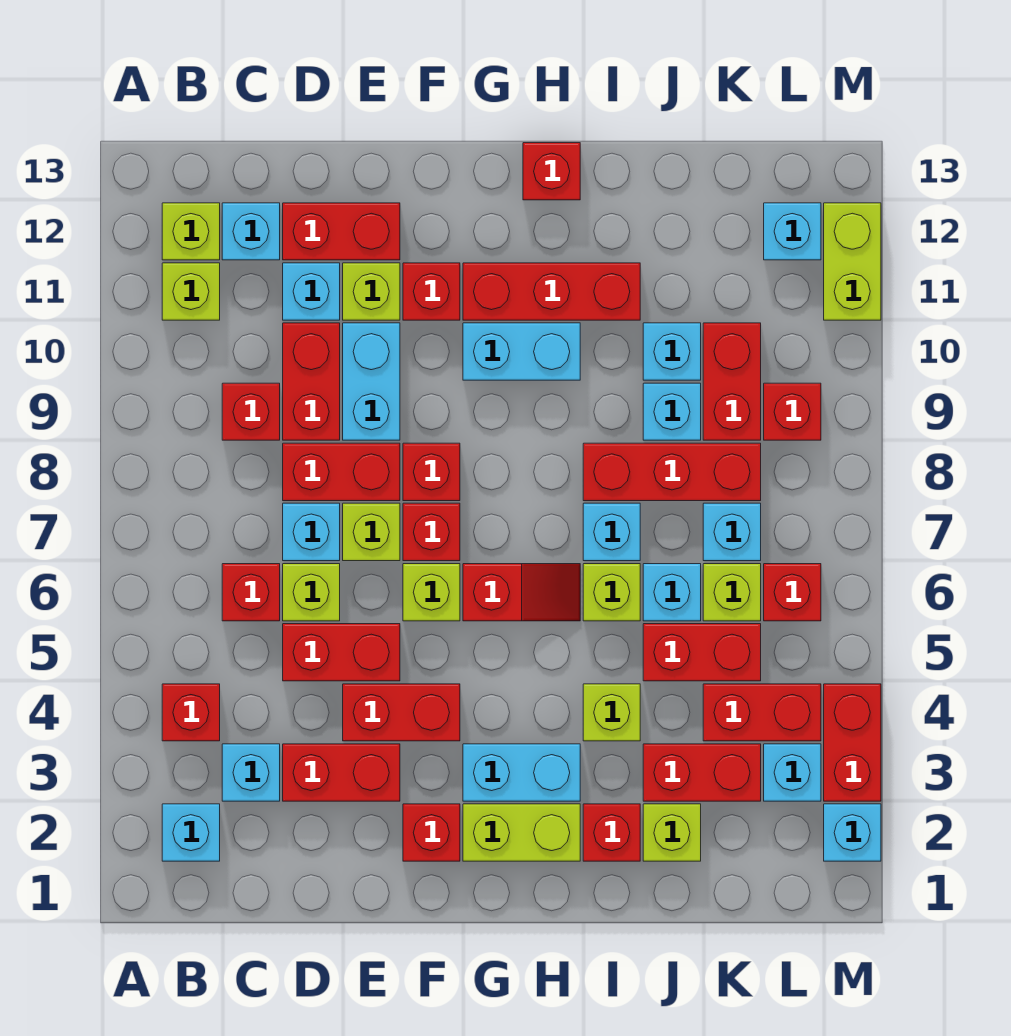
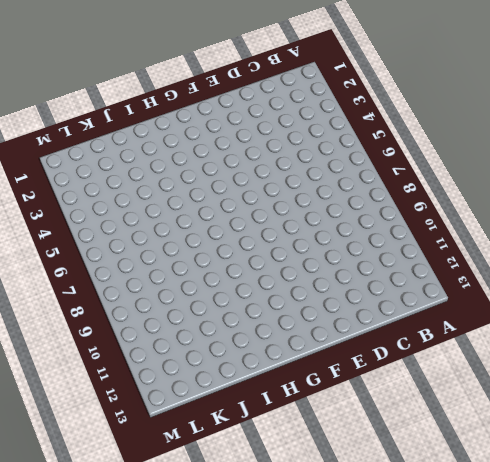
none -> cyan brick B2 level 1
none -> red brick B4 level 1
none -> lime brick B11 level 1
none -> lime brick B12 level 1

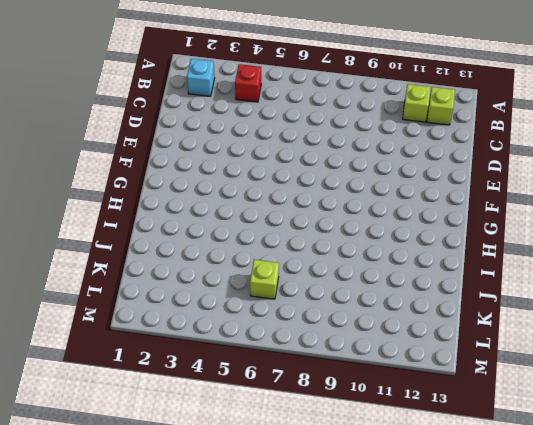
none -> cyan brick C3 level 1
none -> red brick C6 level 1
none -> red brick C9 level 1
none -> cyan brick C12 level 1

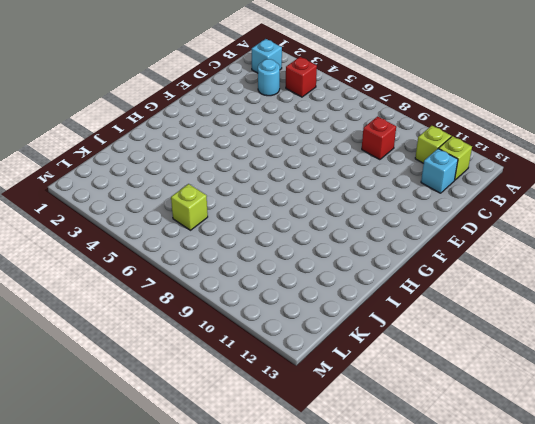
cyan round brick C3 level 1 -> cyan brick C3 level 1
none -> red brick C6 level 1
none -> red brick D3:E3 level 1
none -> red brick D5:E5 level 1
none -> lime brick D6 level 1

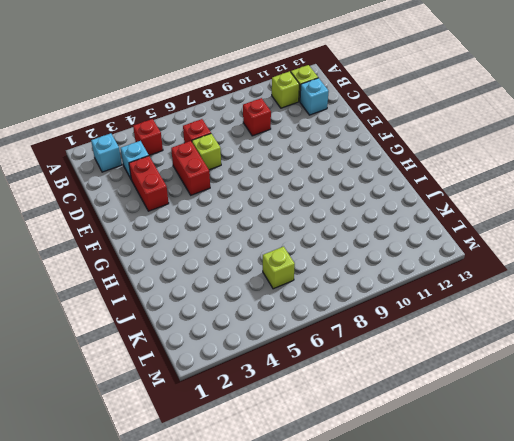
none -> cyan brick D7 level 1
none -> red brick D8:E8 level 1
none -> red brick D9:D10 level 1
none -> cyan brick D11 level 1

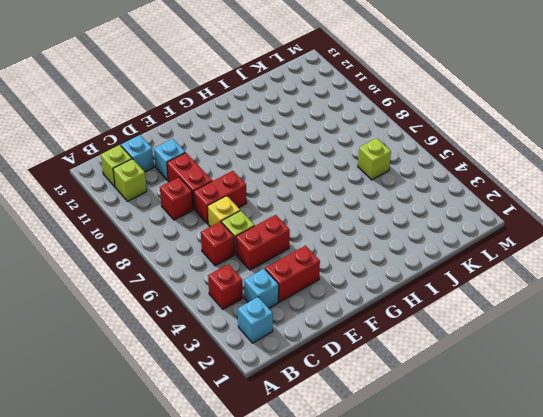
yellow brick D7 level 1 -> cyan brick D7 level 1
none -> red brick D12:E12 level 1
none -> red brick E4:F4 level 1
none -> lime brick E7 level 1
none -> cyan brick E9:E10 level 1

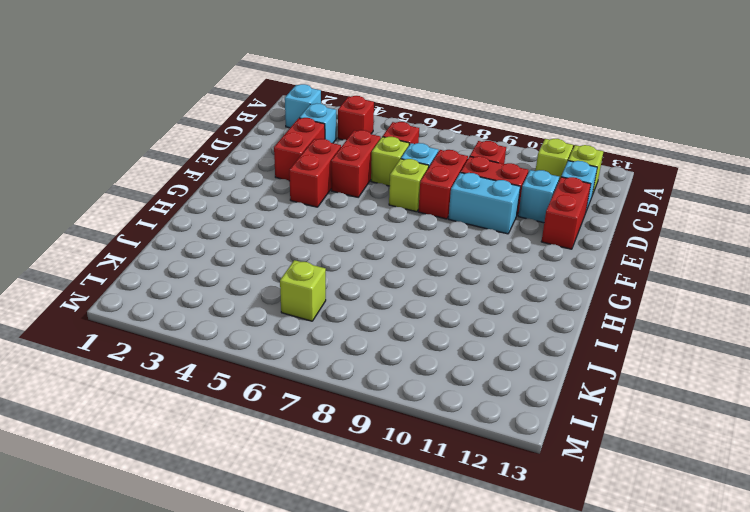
none -> lime brick E11 level 1
none -> red brick F2 level 1
none -> lime brick F6 level 1
none -> red brick F7 level 1

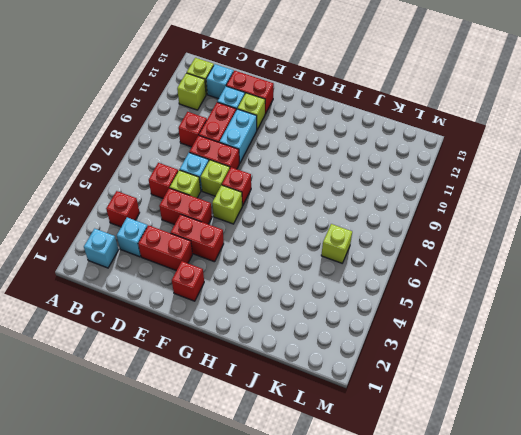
none -> red brick F8 level 1
none -> red brick F11 level 1
none -> lime brick G2:H2 level 1
none -> cyan brick G3:H3 level 1

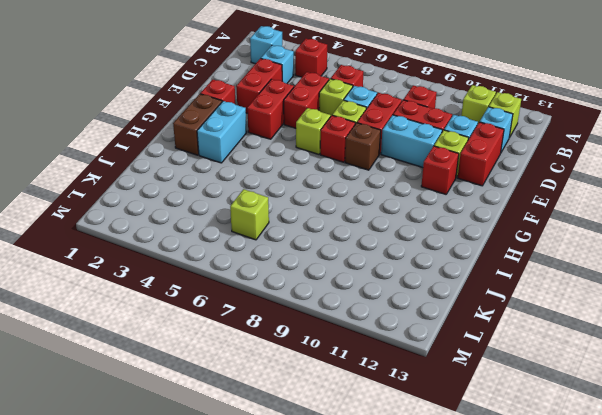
brown brick F8 level 1 -> red brick F8 level 1
brown brick G2:H2 level 1 -> lime brick G2:H2 level 1
none -> red slope G6:H6 level 1 top G
none -> cyan brick G10:H10 level 1
none -> red brick G11:I11 level 1
none -> red brick H13 level 1

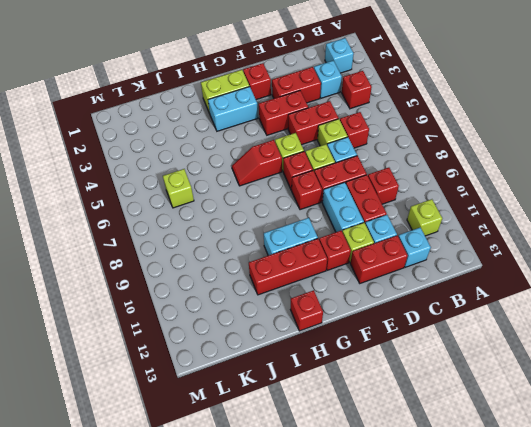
none -> lime brick B12 level 1
none -> red brick I2 level 1
none -> lime brick I4 level 1
none -> lime brick I6 level 1

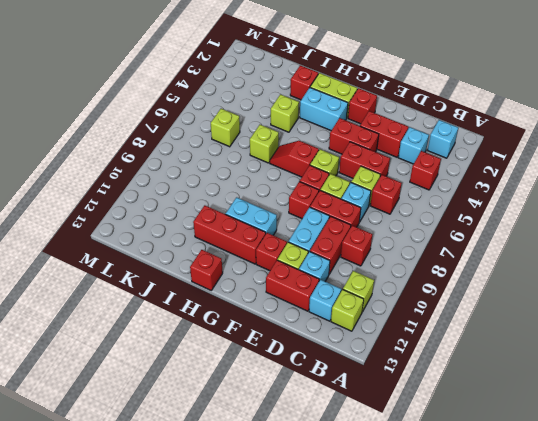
none -> cyan brick I7 level 1
none -> red brick I8:K8 level 1
none -> lime brick J2 level 1
none -> red brick J3:K3 level 1

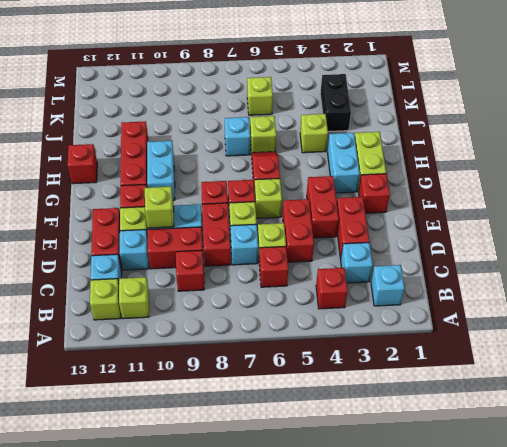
lime brick E10 level 2 -> lime brick J2 level 1
black brick J3:K3 level 1 -> red brick J3:K3 level 1
none -> red brick I2 level 1
none -> red brick I8:K8 level 1
none -> red brick J5:K5 level 1
none -> cyan brick J6 level 1

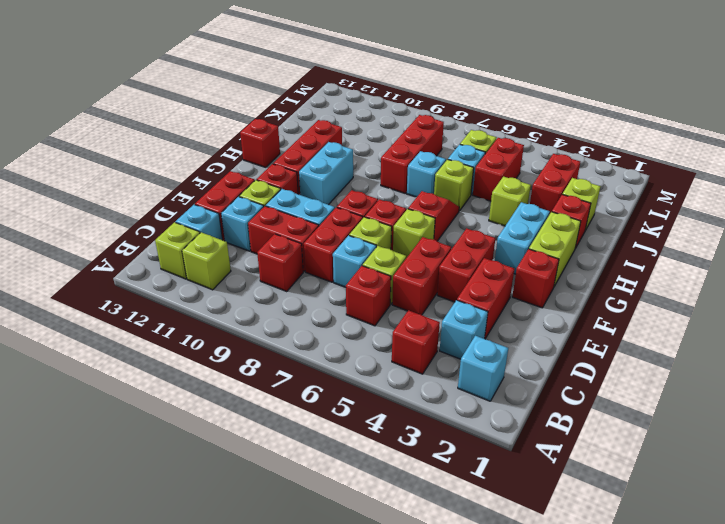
none -> cyan brick J9 level 1
none -> cyan brick J10 level 1
none -> red brick K4:L4 level 1
none -> cyan brick K7 level 1

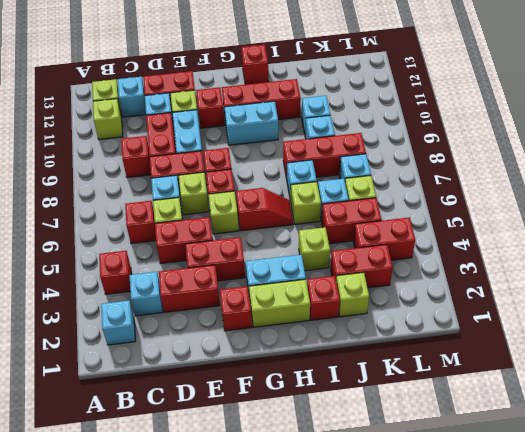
none -> red brick K9:K10 level 1
none -> cyan brick L3 level 1
none -> red brick L6 level 1
none -> red brick L9 level 1

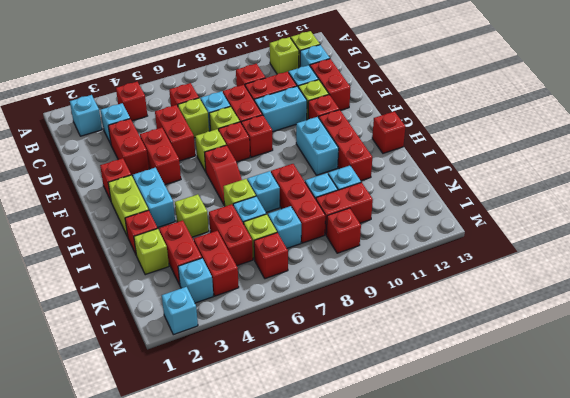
none -> cyan brick L12 level 1
none -> red brick M3:M4 level 1
none -> lime brick M11:M12 level 1

